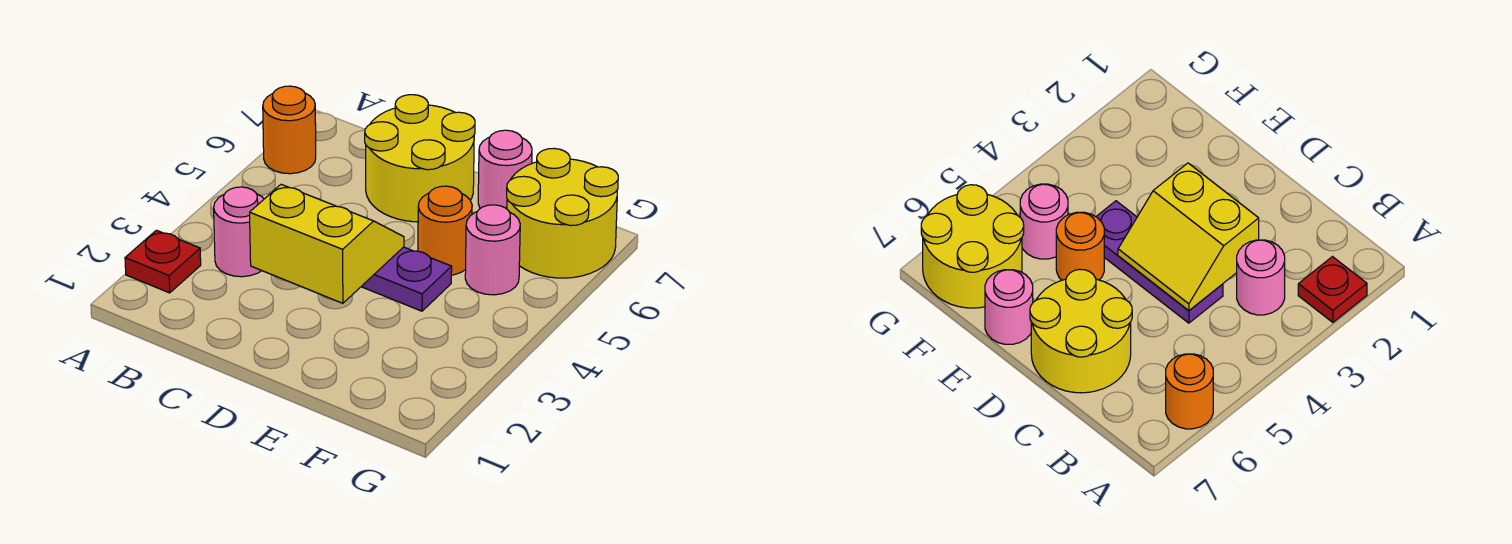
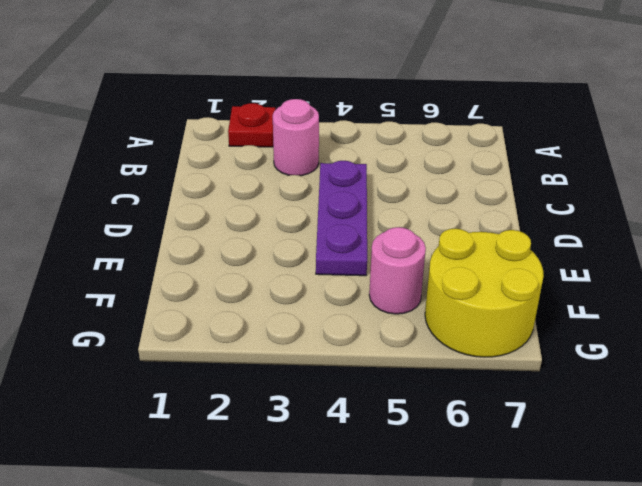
none -> orange round brick A6 level 1
none -> yellow round brick C6:D7 level 1

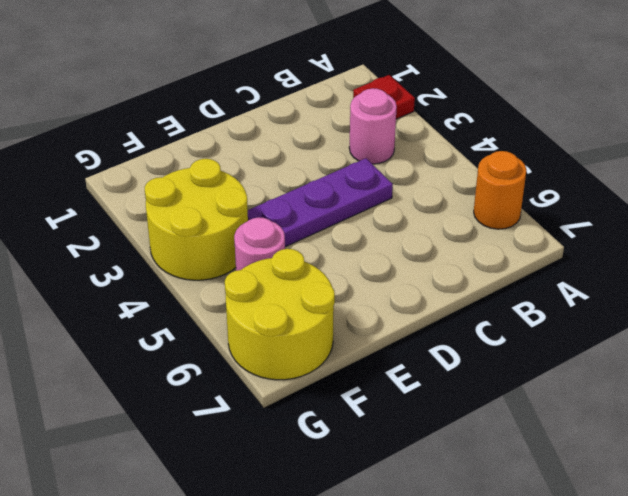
yellow round brick F3:G4 level 1 -> yellow round brick C6:D7 level 1
none -> orange round brick E5 level 1
none -> pink round brick E7 level 1

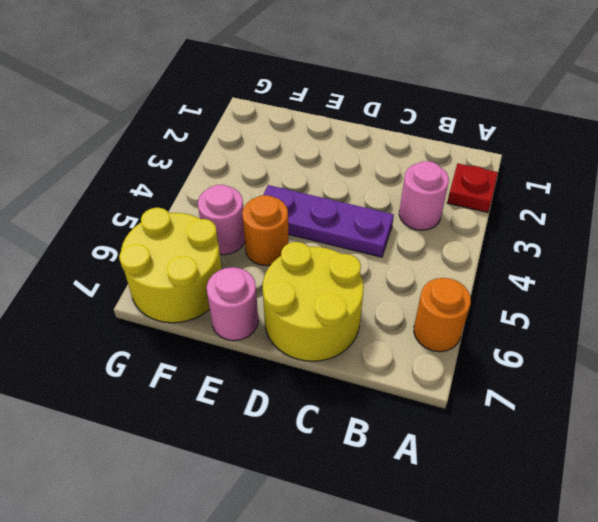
none -> yellow slope C3:D4 level 2 top 3

